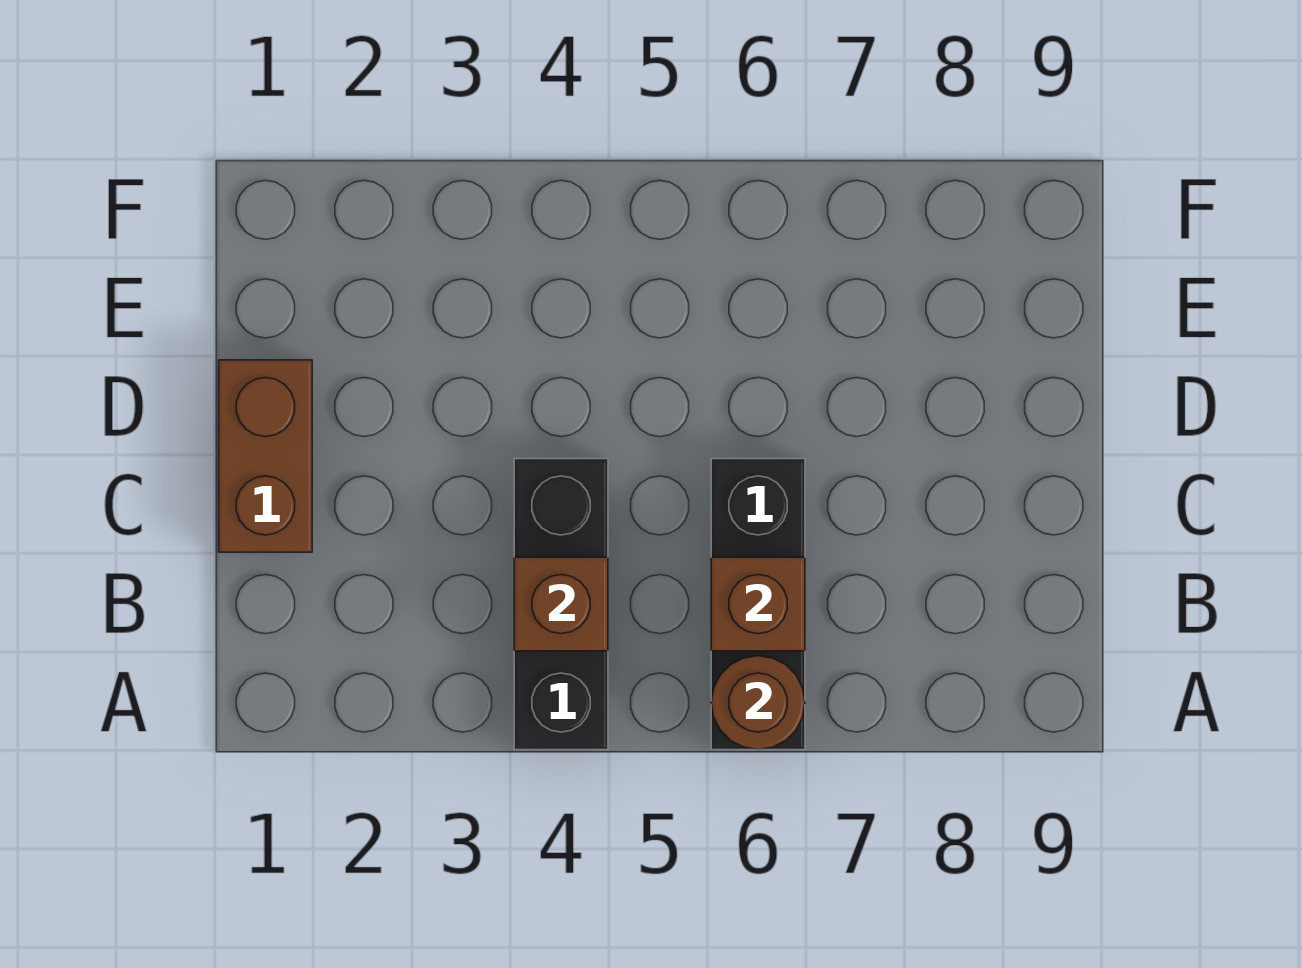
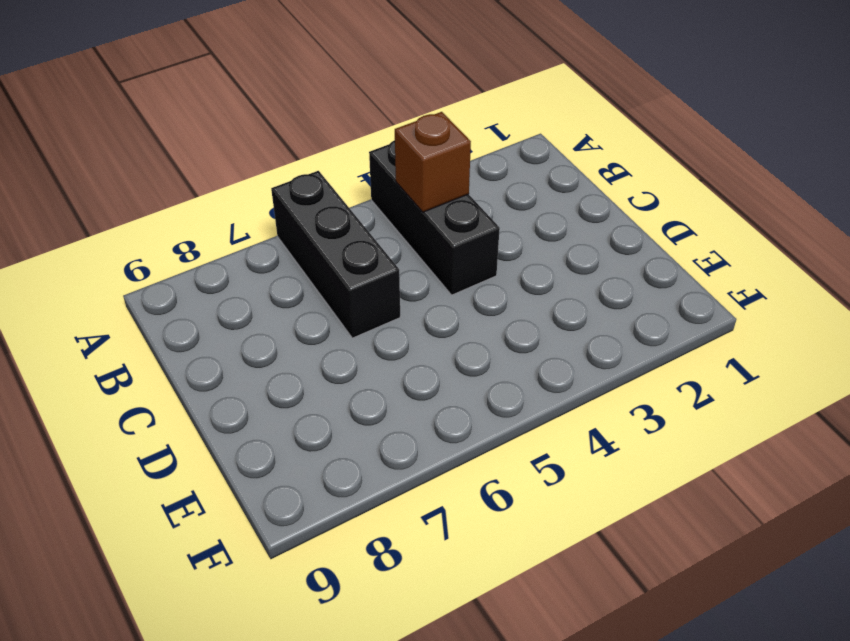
none -> brown brick C1:D1 level 1
none -> brown round brick A6 level 2

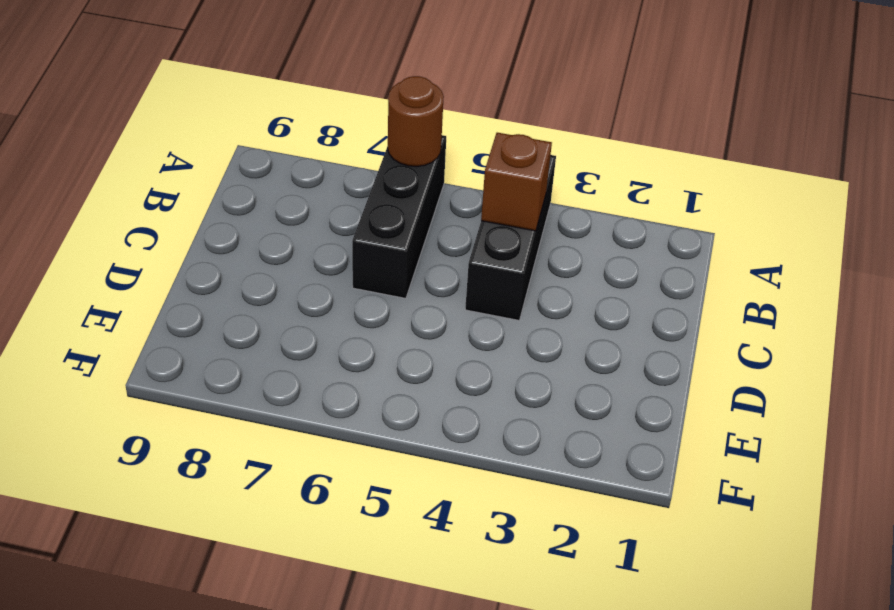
none -> brown brick C1:D1 level 1
none -> brown brick B6 level 2

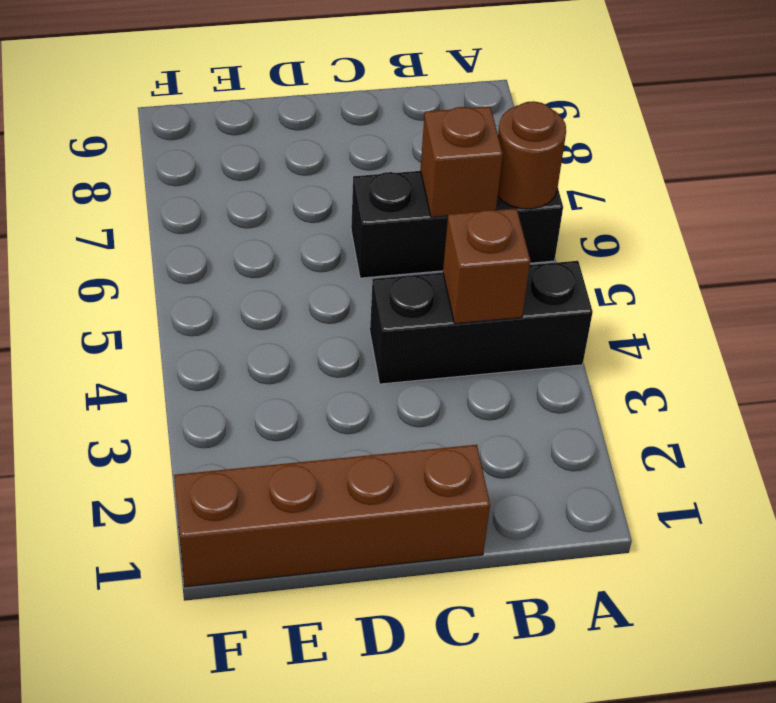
brown brick C1:F1 level 1 -> brown brick C1:D1 level 1

